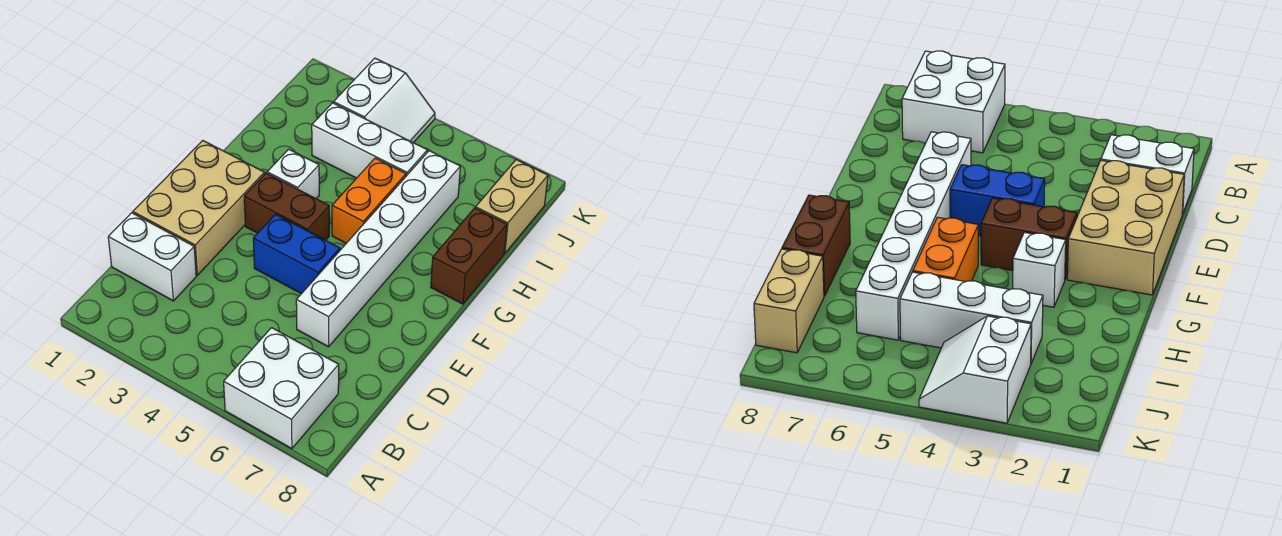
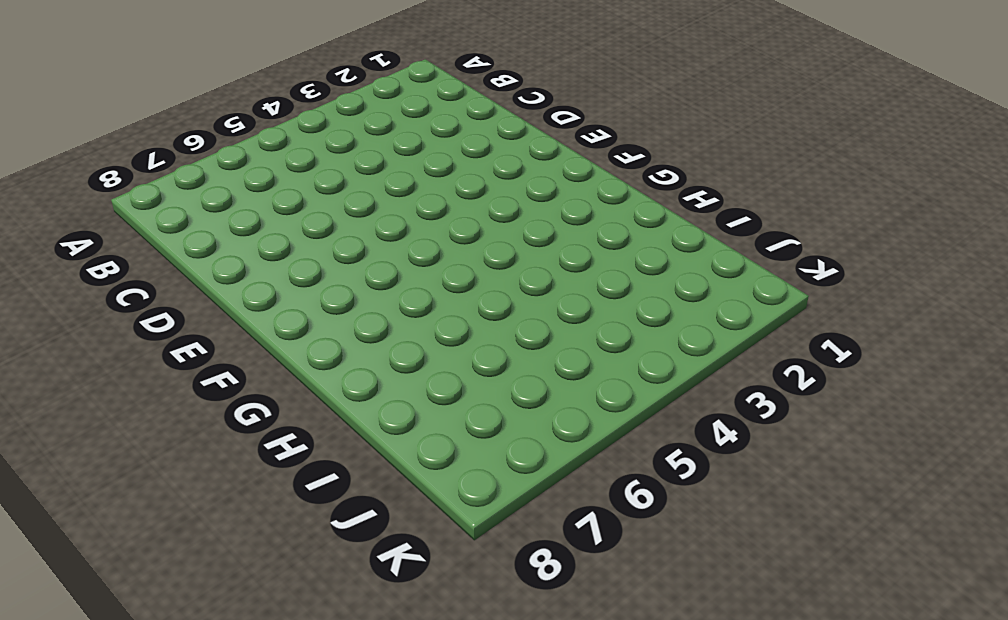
none -> white brick A6:B7 level 1
none -> white brick C1:C2 level 1
none -> tan brick D1:F2 level 1

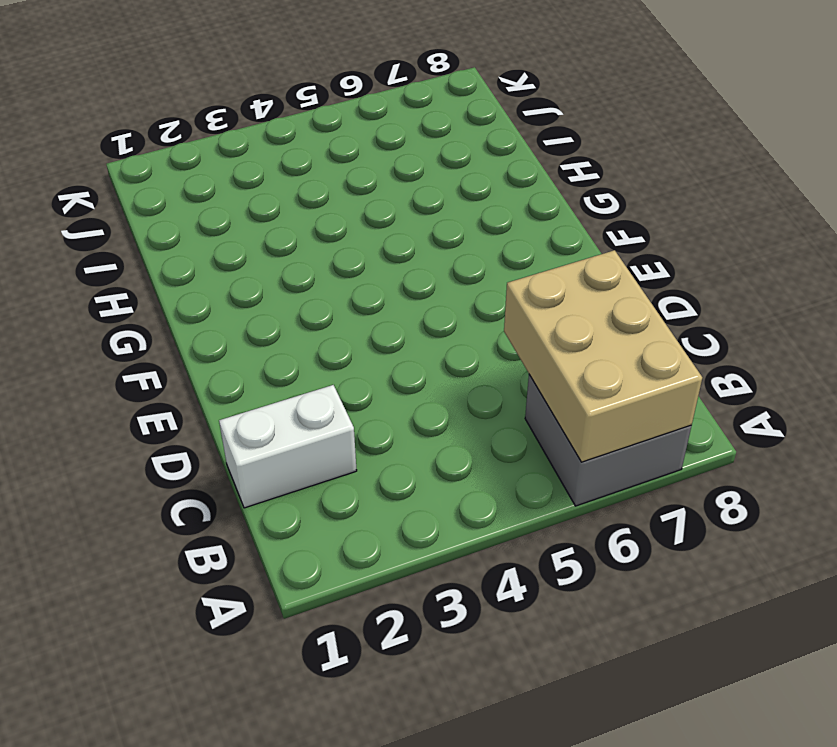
grey brick A6:B7 level 1 -> white brick A6:B7 level 1
tan brick A6:C7 level 2 -> tan brick D1:F2 level 1
none -> white brick D6:I6 level 1
none -> blue brick E4:E5 level 1
none -> brown brick F3:F4 level 1

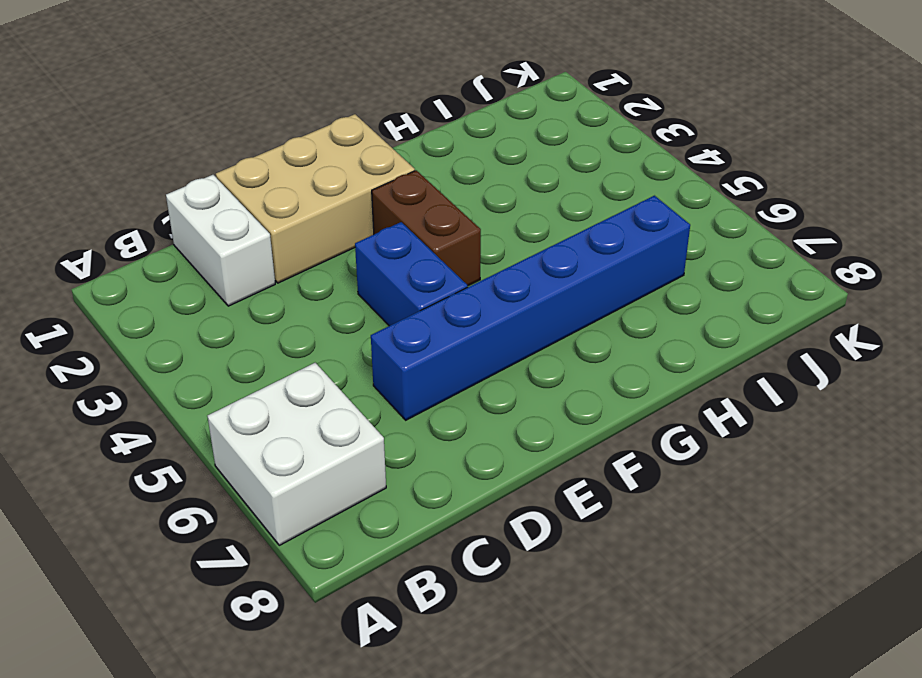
blue brick D6:I6 level 1 -> white brick D6:I6 level 1
none -> white brick G3 level 1
none -> orange brick G5:H5 level 1
none -> brown brick G8:H8 level 1

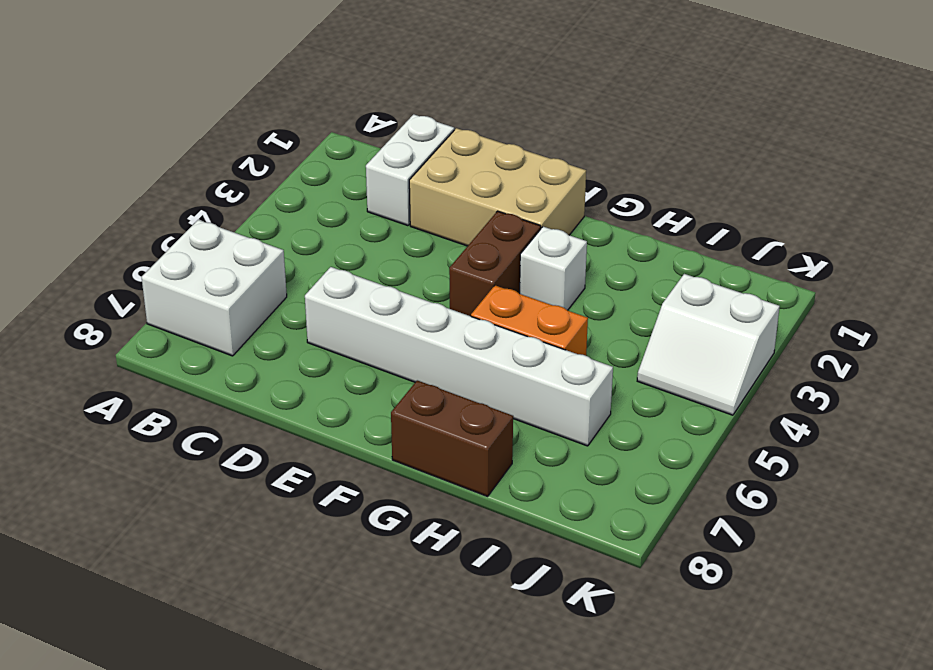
none -> blue brick E4:E5 level 1
none -> white brick I3:I5 level 1
none -> tan brick I8:J8 level 1

